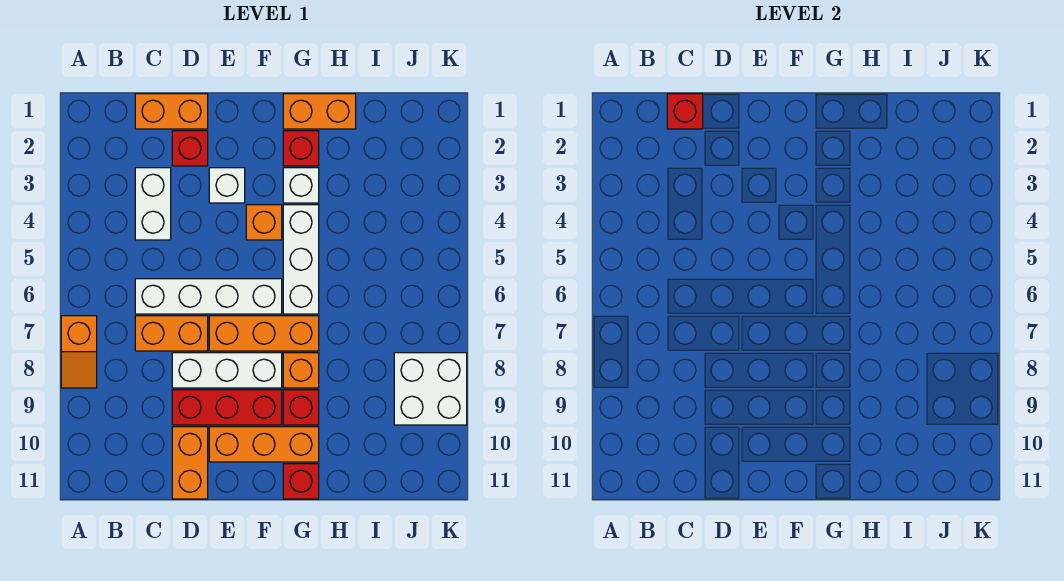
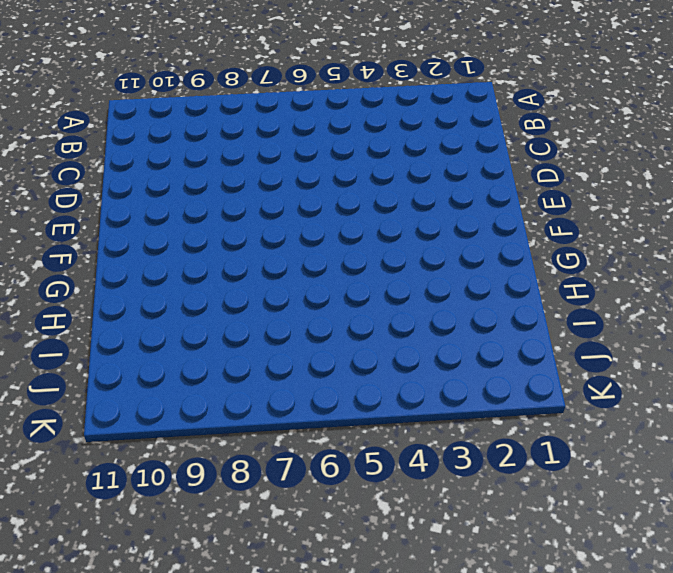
none -> orange slope A7:A8 level 1 top 7
none -> orange brick C1:D1 level 1
none -> white brick C3:C4 level 1

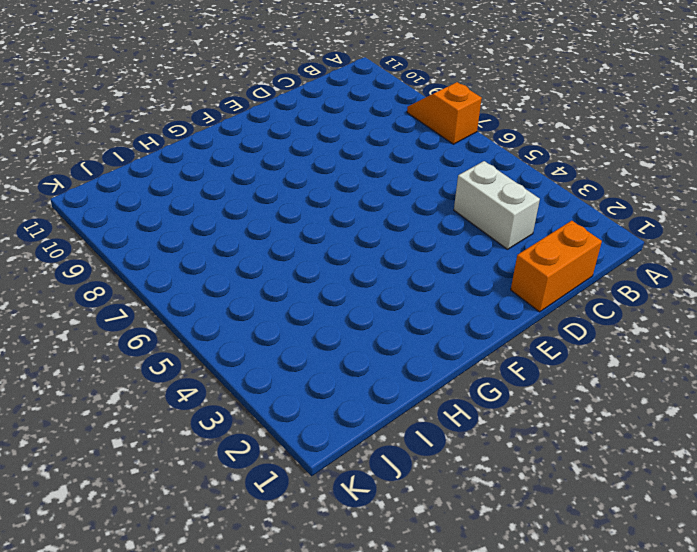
none -> white brick C6:F6 level 1
none -> orange brick C7:D7 level 1
none -> red brick D2 level 1

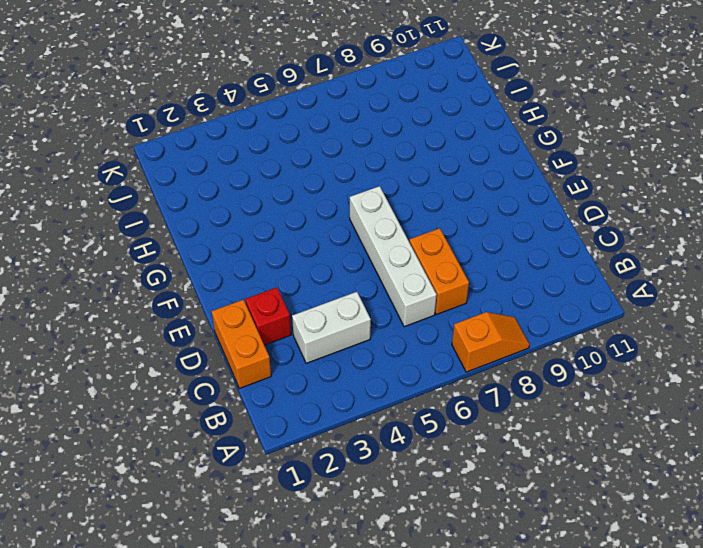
none -> white brick D8:F8 level 1
none -> red brick D9:F9 level 1
none -> orange brick D10:D11 level 1

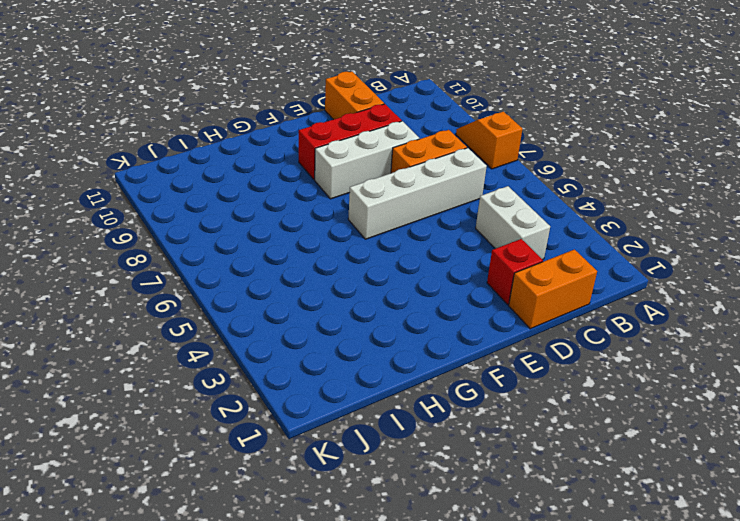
none -> white brick E3 level 1
none -> orange brick E7:G7 level 1
none -> orange brick E10:G10 level 1

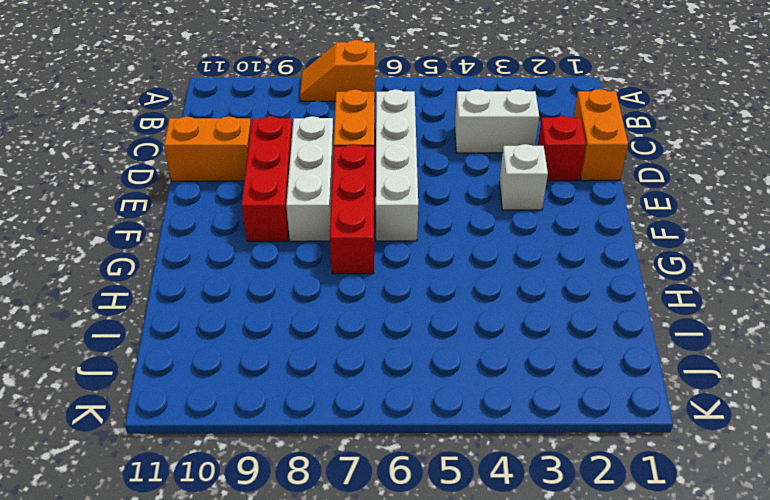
red brick E7:G7 level 1 -> orange brick E7:G7 level 1
none -> orange brick E10:G10 level 1
none -> orange brick F4 level 1
none -> orange brick G1:H1 level 1

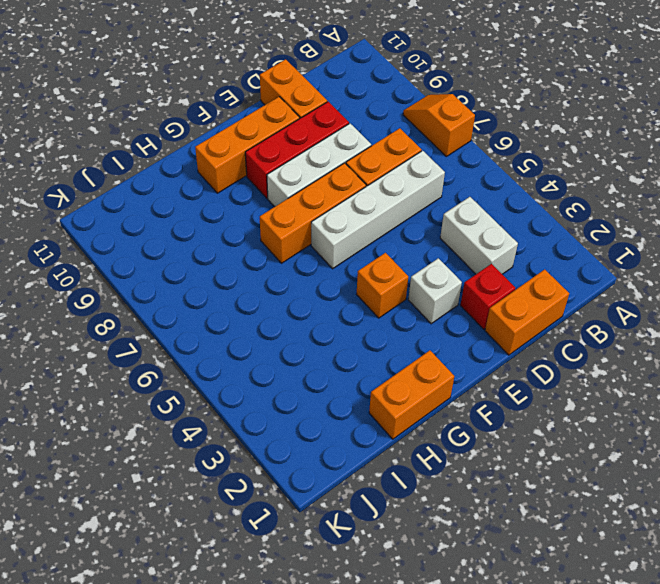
none -> red brick G2 level 1
none -> white brick G3 level 1
none -> white brick G4:G6 level 1

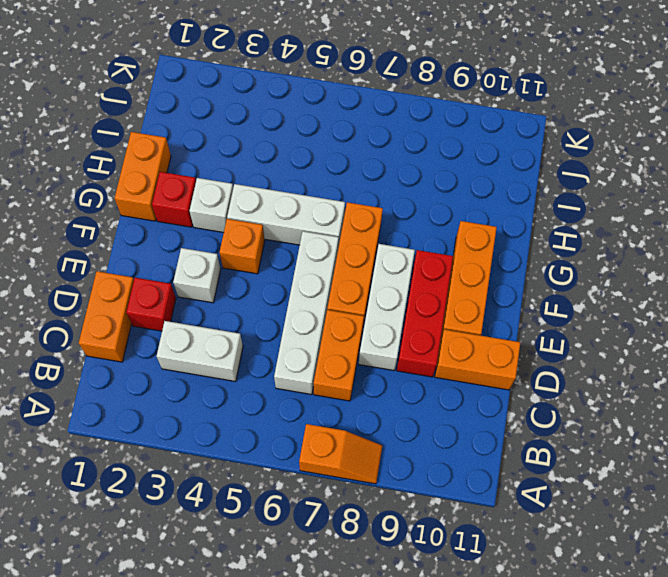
none -> orange brick G8 level 1
none -> red brick G9 level 1
none -> red brick G11 level 1

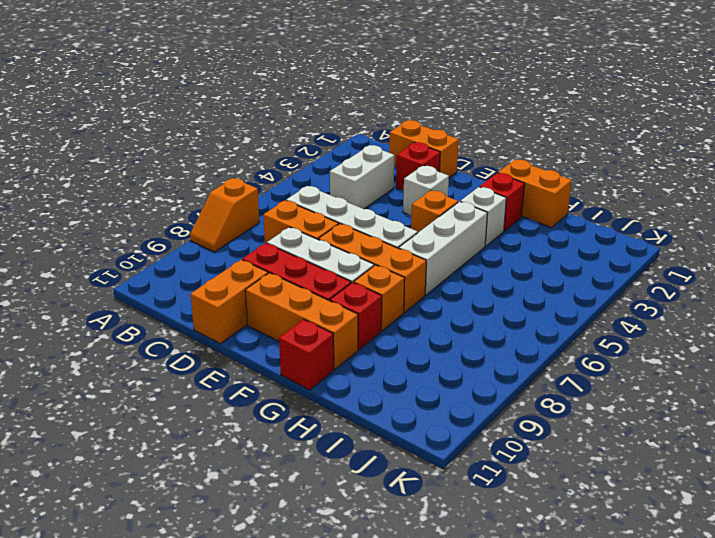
none -> white brick J8:K9 level 1
none -> red brick C1 level 2

